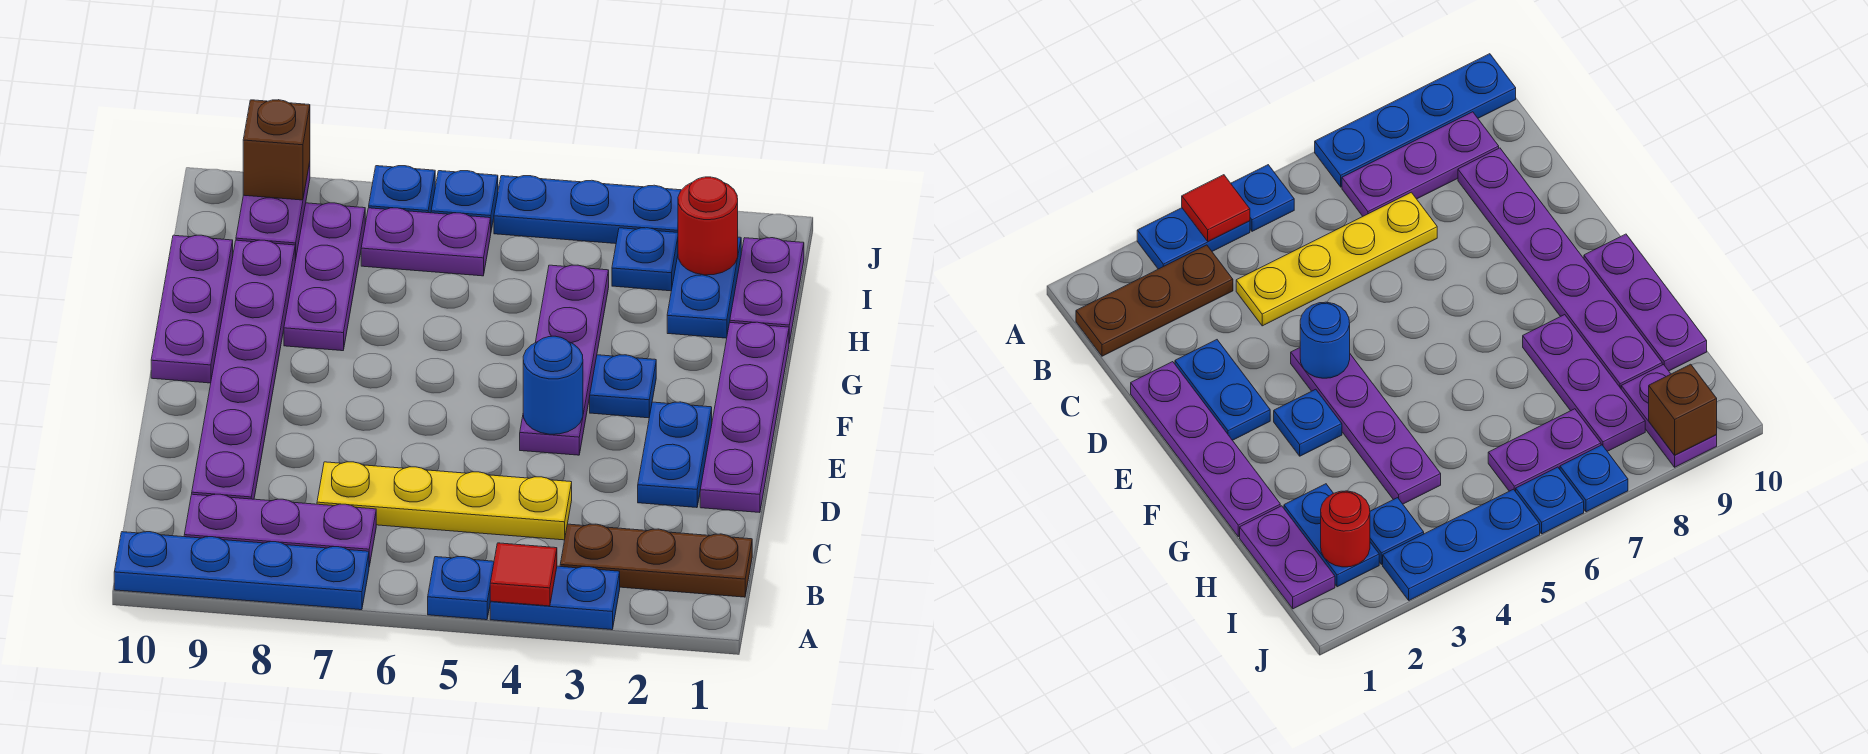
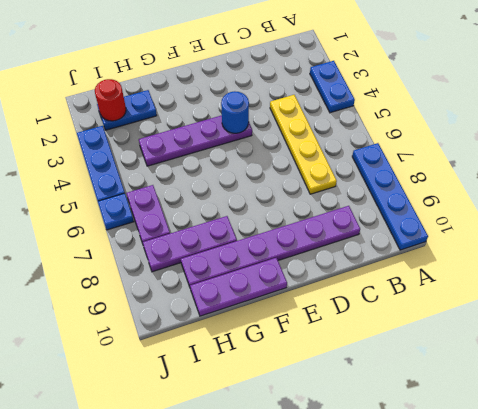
none -> blue plate A5 level 1
none -> brown plate B1:B3 level 1
none -> purple plate B7:B9 level 1

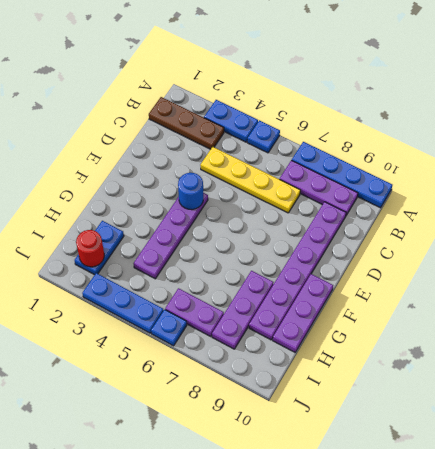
none -> purple plate D1:G1 level 1
none -> blue plate D2:E2 level 1
none -> blue plate F3 level 1

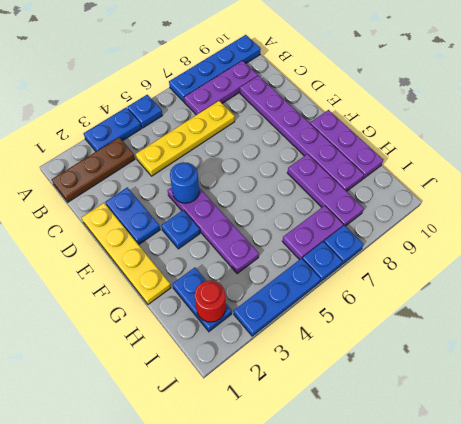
yellow plate D1:G1 level 1 -> purple plate D1:G1 level 1
none -> purple plate H1:I1 level 1
none -> blue plate I3 level 1
none -> purple plate I9:J9 level 1

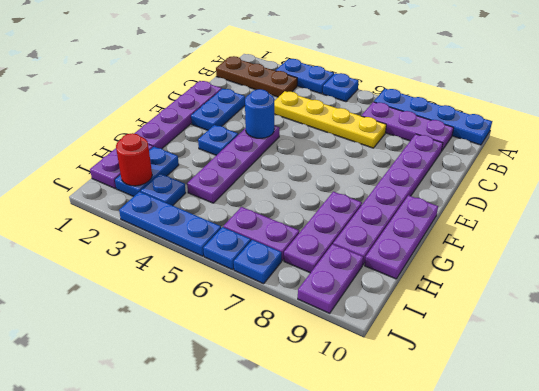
none -> red tile A4 level 2
none -> brown brick J9 level 2

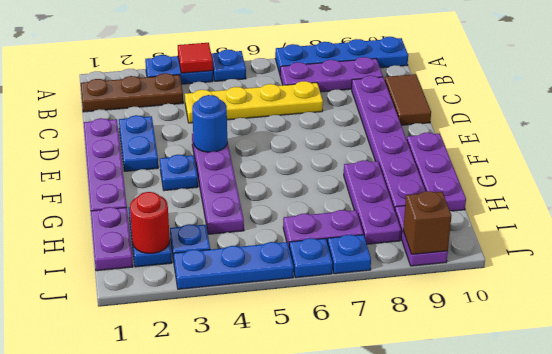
brown tile C10:D10 level 1 -> none

